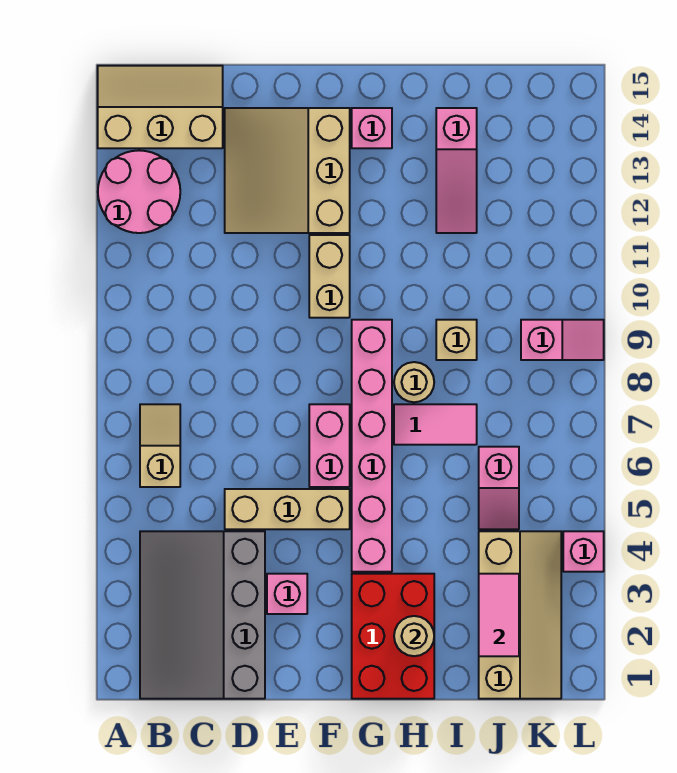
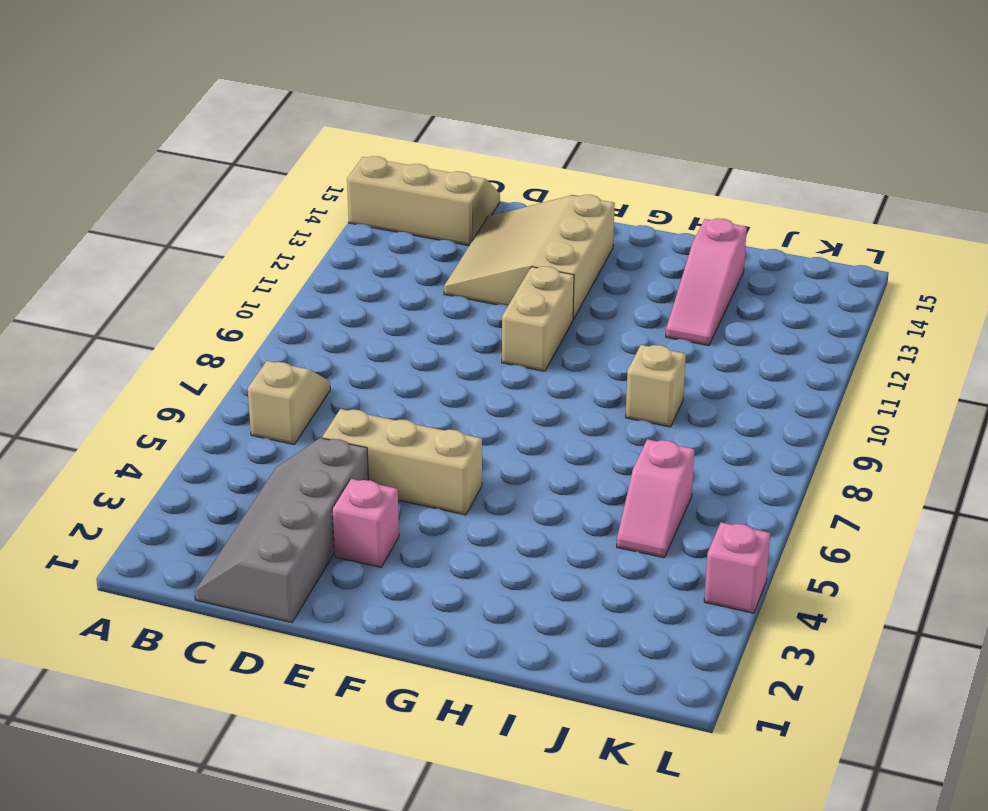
grey slope C1:D4 level 1 top D -> grey slope B1:D4 level 1 top D
none -> pink round brick A12:B13 level 1
none -> pink brick F6:F7 level 1
none -> red brick G1:H3 level 1

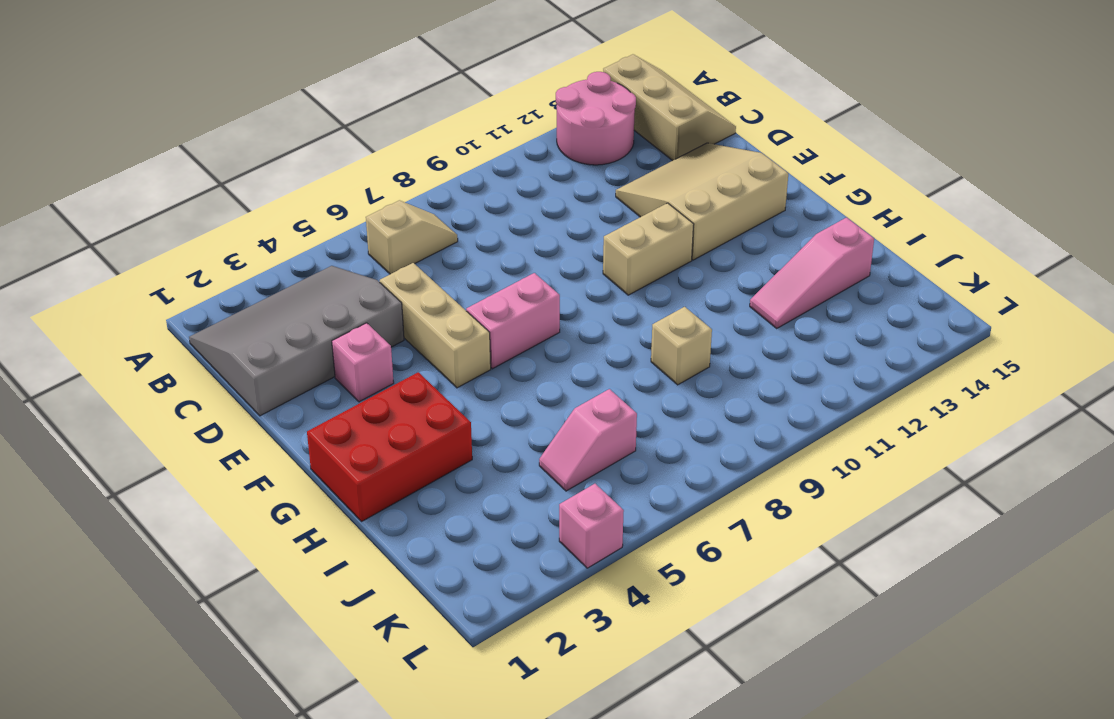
none -> pink brick G4:G9 level 1
none -> pink brick G14 level 1
none -> pink tile H7:I7 level 1

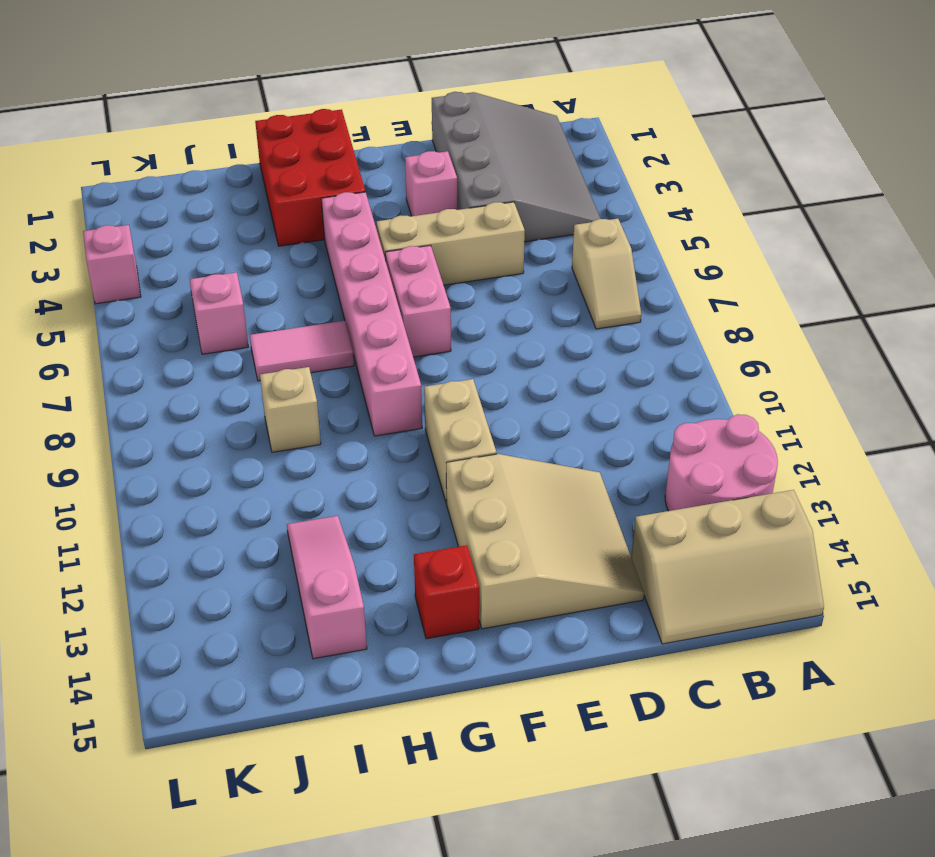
red brick G14 level 1 -> pink brick G14 level 1
none -> tan round brick H8 level 1
none -> tan slope J1:K4 level 1 top J
none -> pink slope K9:L9 level 1 top K

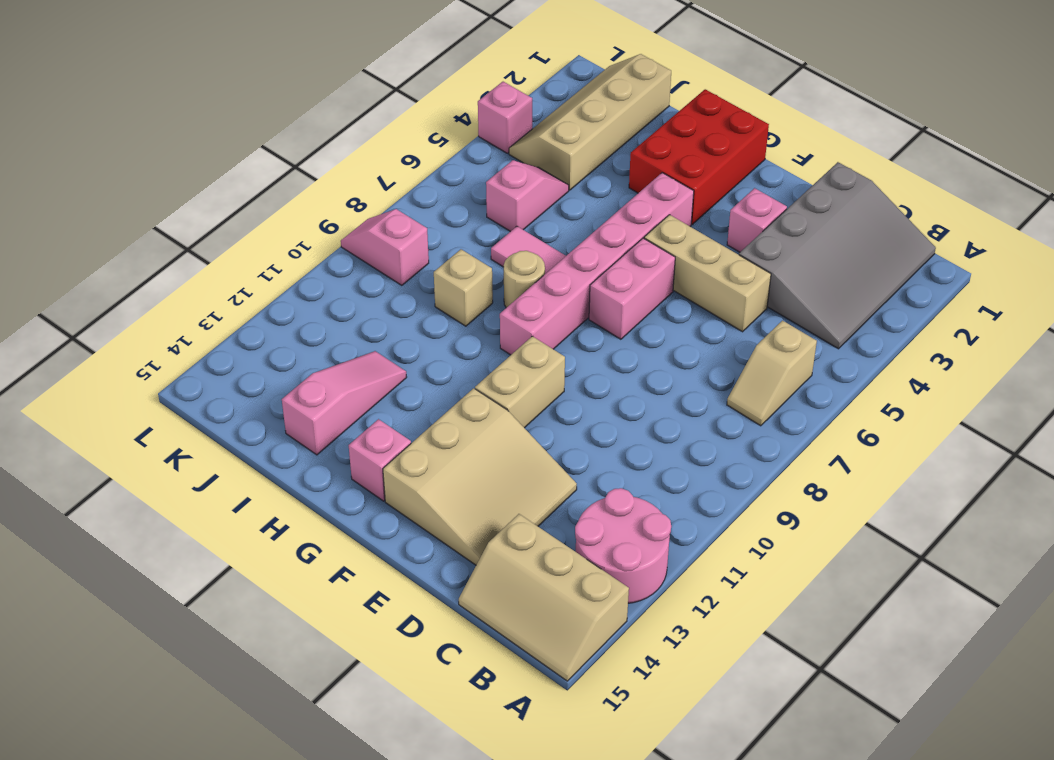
none -> tan round brick H2 level 2
none -> pink tile J2:J3 level 2

